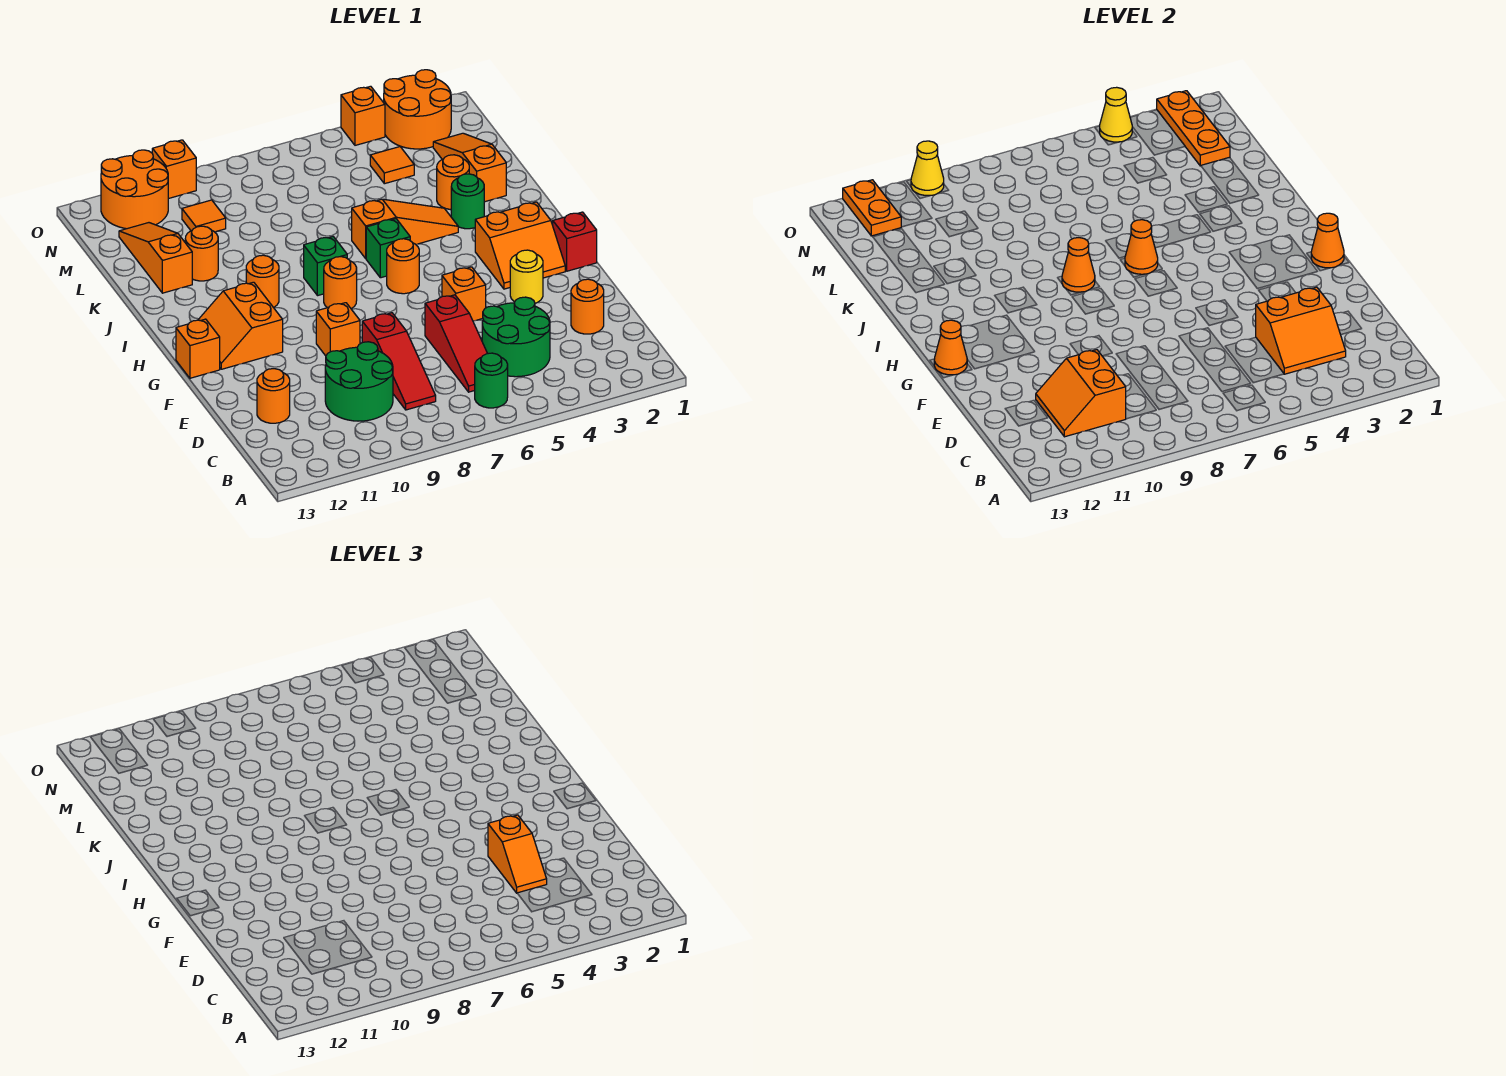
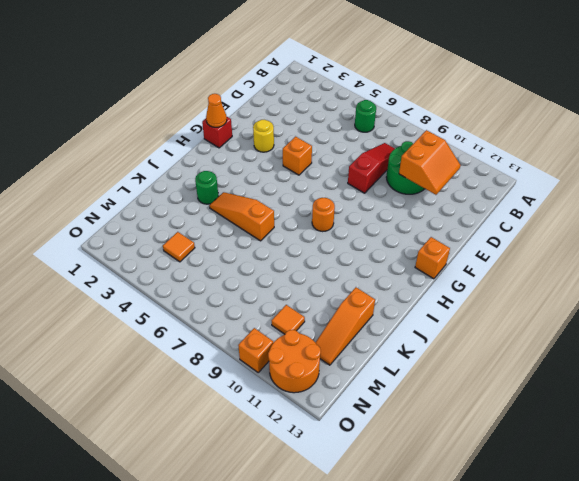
none -> green round brick C4:D5 level 1
none -> red slope C6:E6 level 1 top E
none -> orange round brick D2 level 1
none -> orange round brick D12 level 1

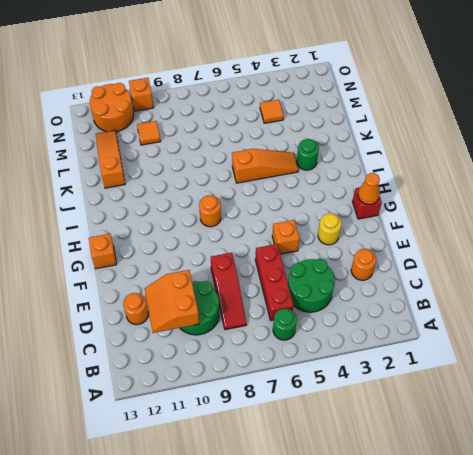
red brick C6:E6 level 1 -> red slope C6:E6 level 1 top E
none -> orange brick F9 level 1
none -> orange slope G2:H3 level 1 top H
none -> orange slope G11:H12 level 1 top 11
none -> orange round brick H6 level 1

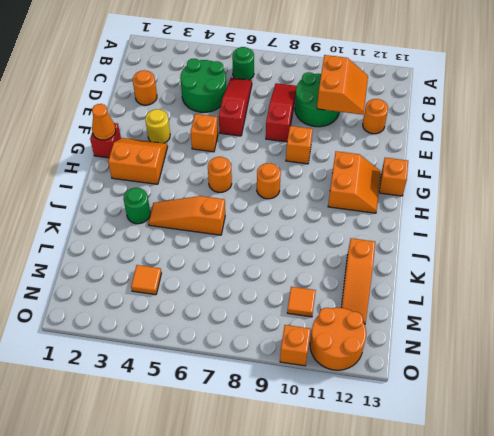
none -> green brick I6 level 1
none -> green brick I8 level 1
none -> orange round brick I10 level 1
none -> orange slope K2:M2 level 1 top K

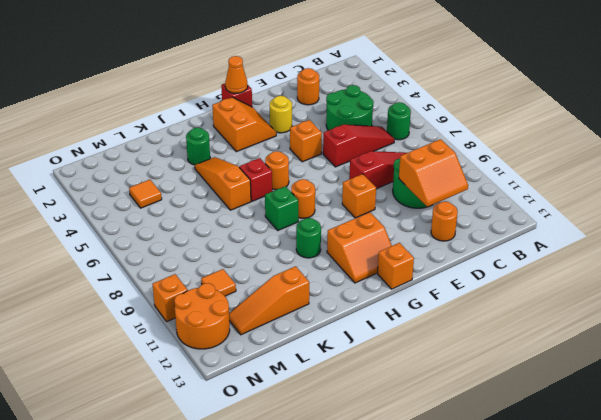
red brick I6 level 1 -> green brick I6 level 1
green round brick I10 level 1 -> orange round brick I10 level 1
none -> orange slope K2:M2 level 1 top K
none -> orange round brick K3 level 1
none -> orange round brick K11 level 1
none -> orange round brick N2:O3 level 1

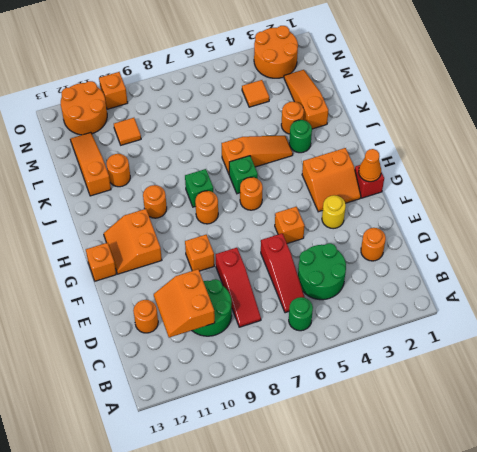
none -> orange brick O4 level 1
none -> orange slope C3:D4 level 2 top D
none -> orange cone G13 level 2
none -> orange cone I6 level 2

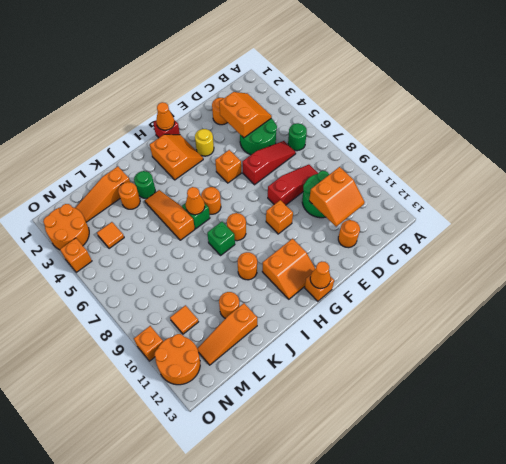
none -> orange cone I8 level 2
none -> orange plate M2:O2 level 2
none -> orange plate N12:O12 level 2
none -> yellow cone O4 level 2

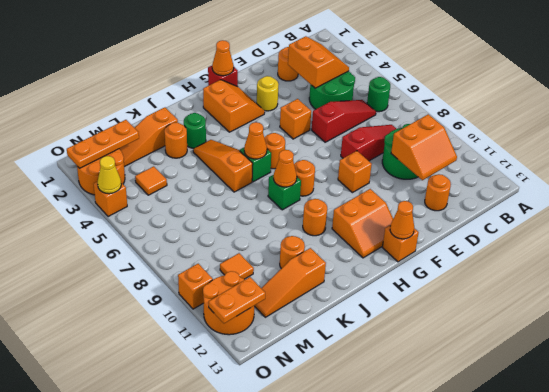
none -> yellow cone O10 level 2
none -> orange slope D4:E4 level 3 top E

